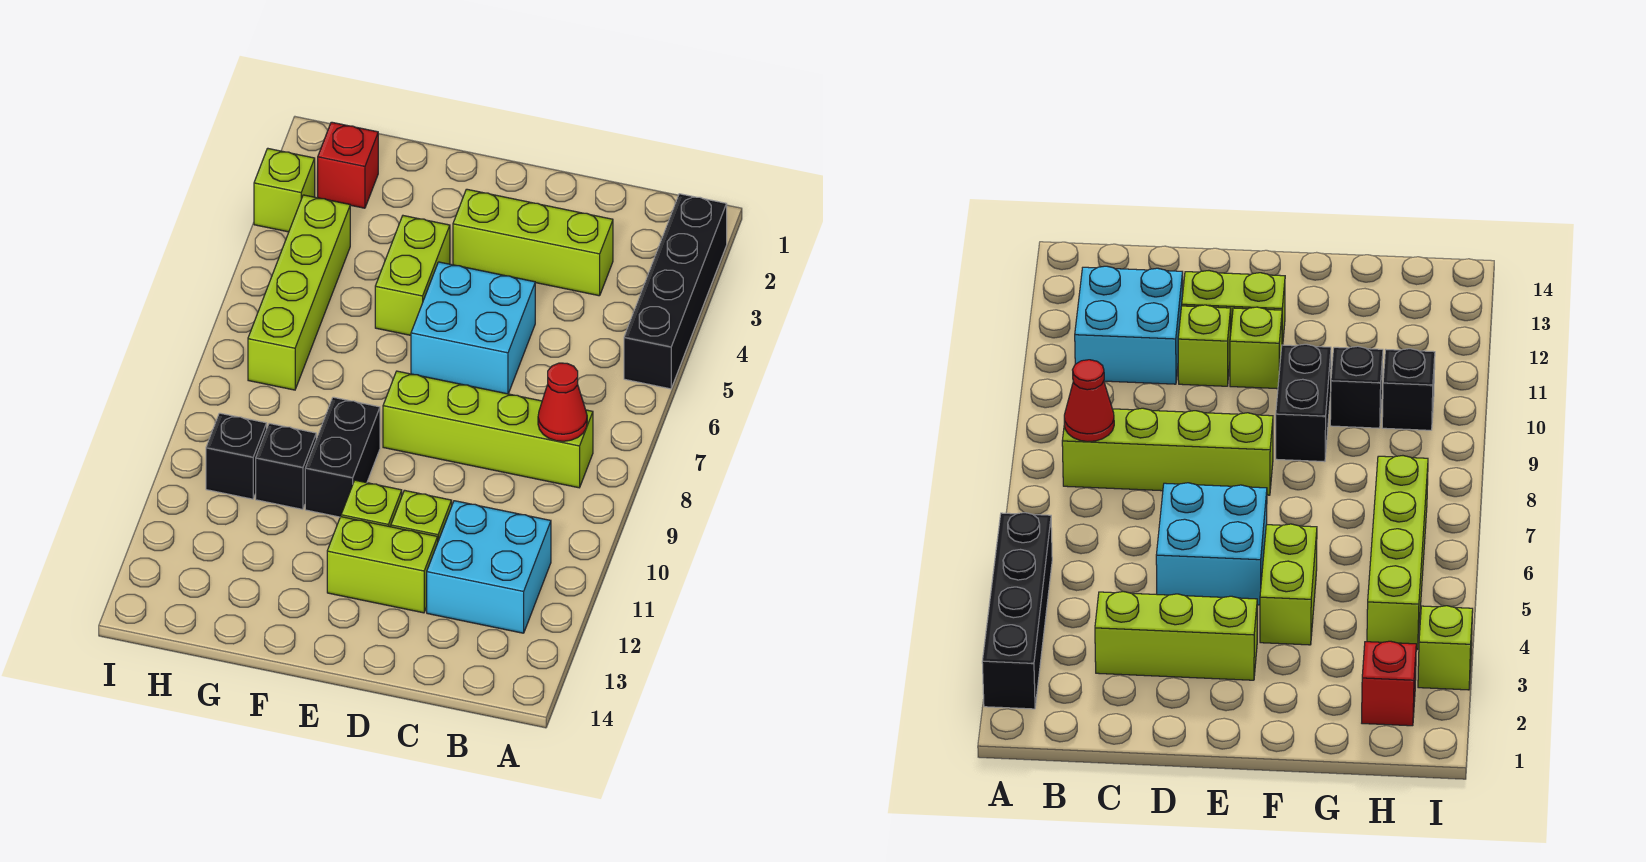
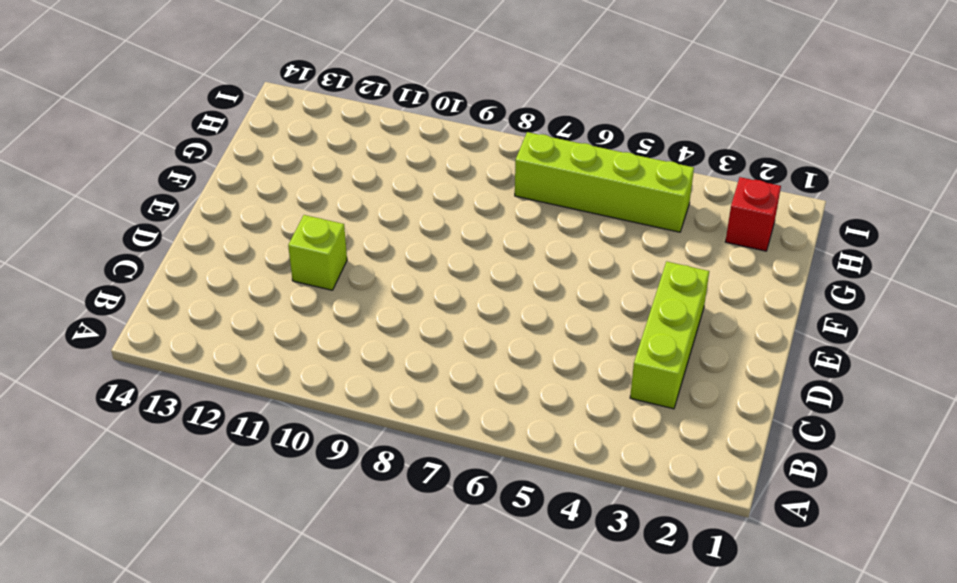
none -> black brick A2:A5 level 1
none -> lime brick B8:E8 level 1
none -> cyan brick B11:C12 level 1

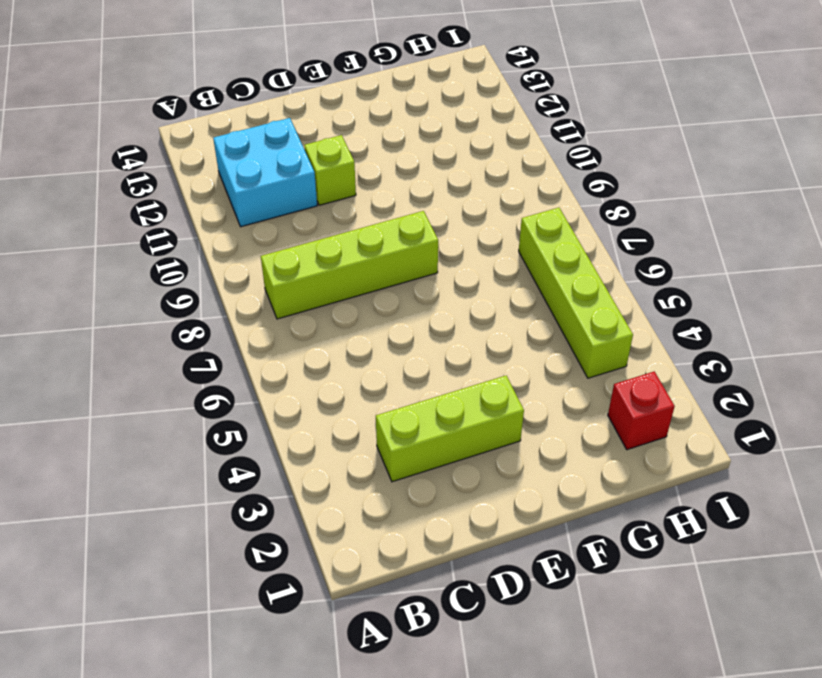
none -> black brick A2:A5 level 1
none -> cyan brick D5:E6 level 1
none -> lime brick D12:E12 level 1

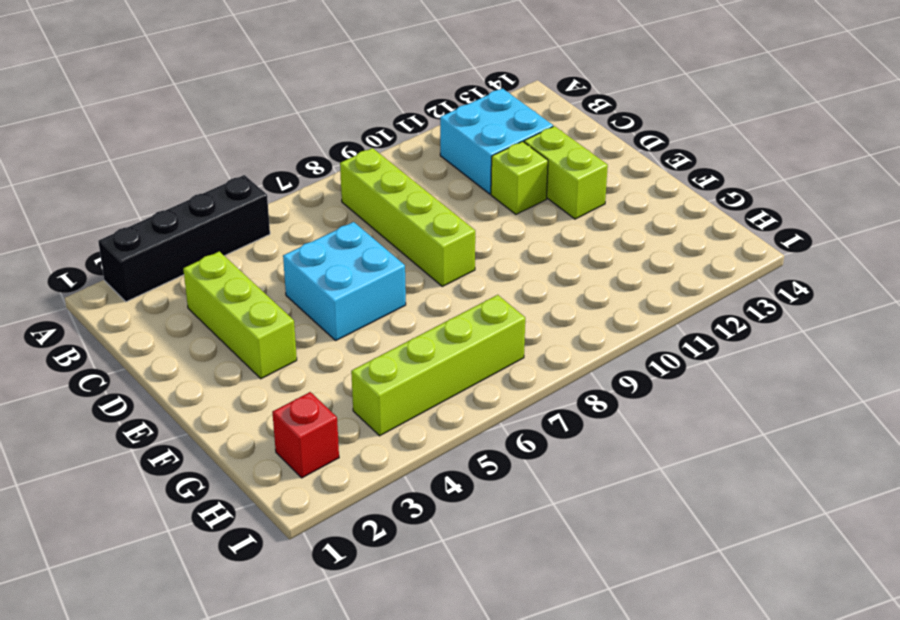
none -> lime brick E11 level 1
none -> lime brick F4:F5 level 1
none -> black brick F9:F10 level 1

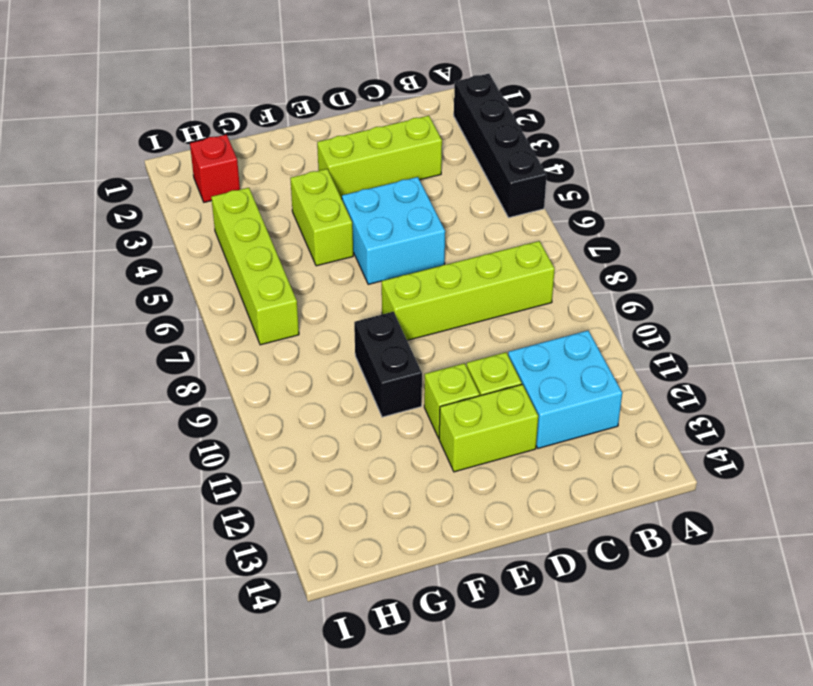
none -> black brick G10 level 1
none -> black brick H10 level 1
none -> lime brick I3 level 1

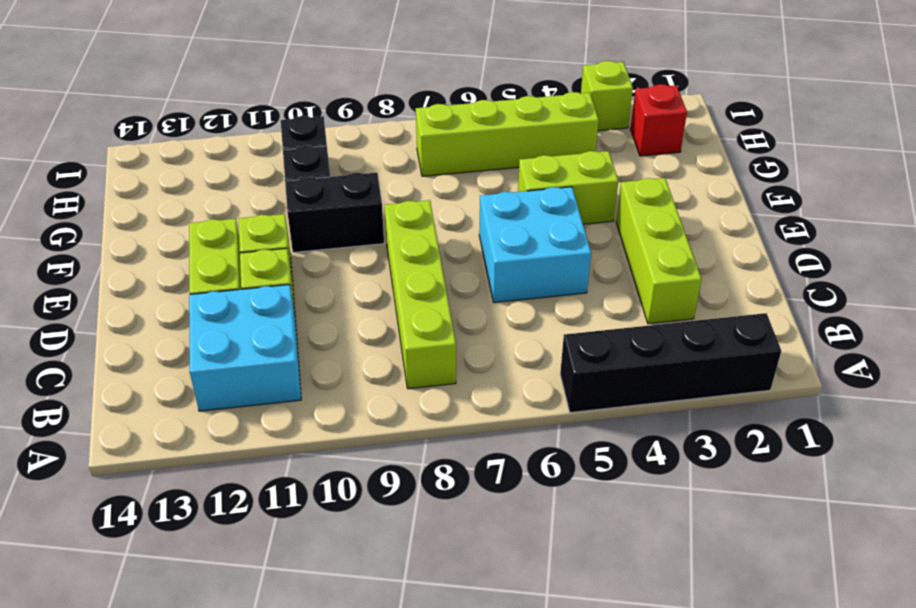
none -> red cone B8 level 2

